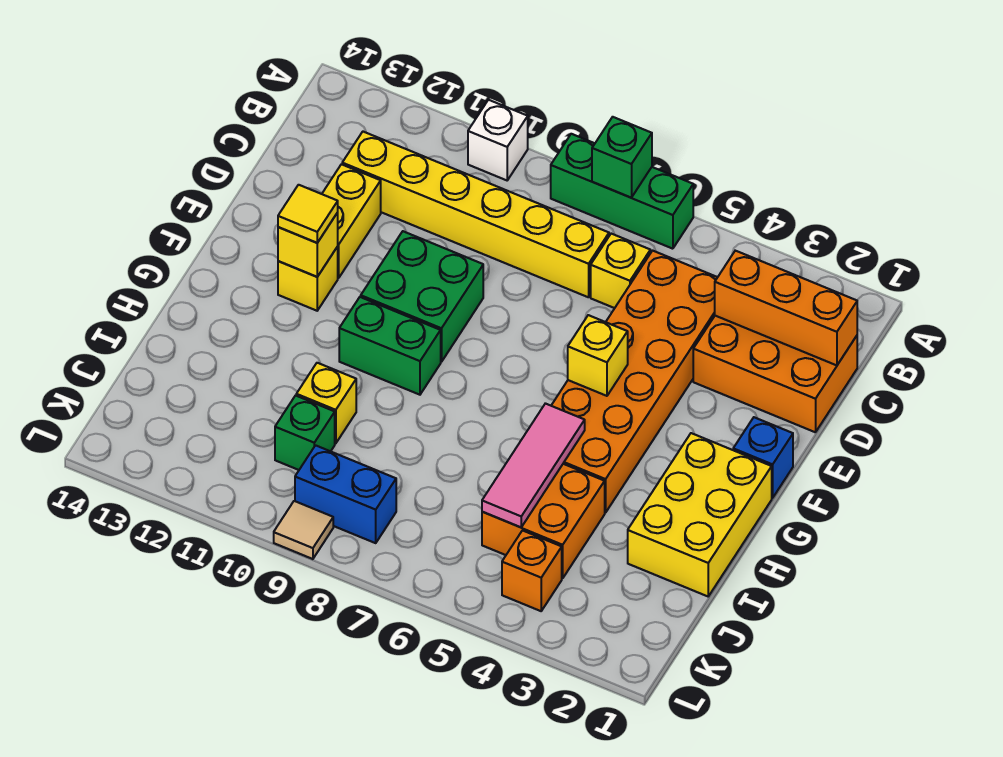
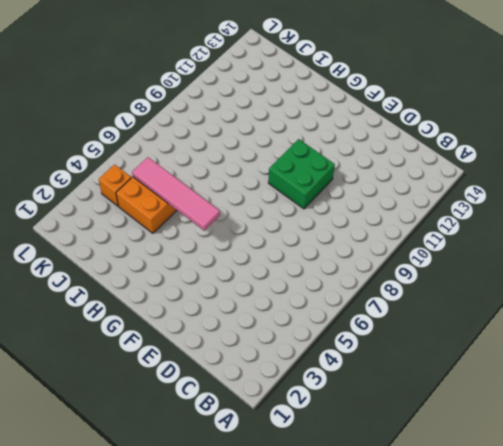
pink tile G5:J5 level 2 -> pink tile H5:J5 level 2
none -> green brick A6:A8 level 1
none -> white brick A10 level 1
none -> orange brick C1:D3 level 1

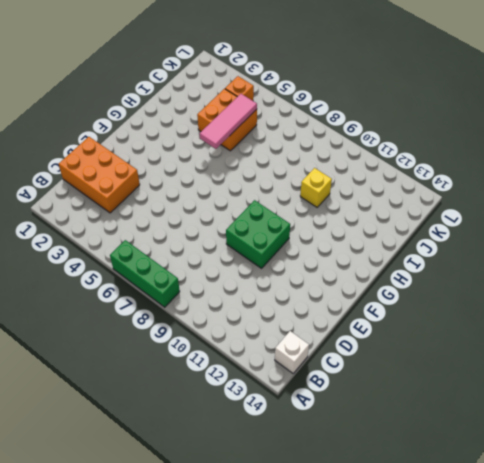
white brick B14 level 1 -> white brick A10 level 1
none -> orange brick C4:H5 level 1
none -> yellow brick C6 level 1
none -> yellow brick C7:C12 level 1

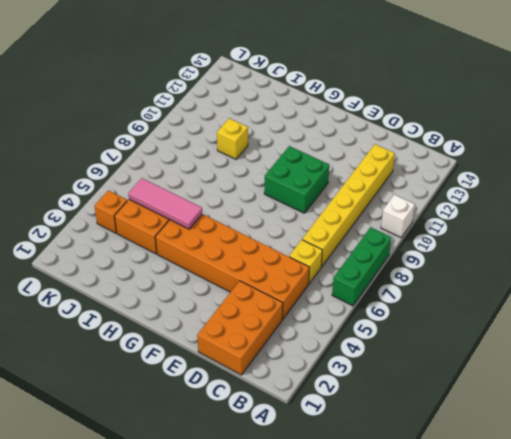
none -> yellow brick D12:E12 level 1
none -> blue brick F1 level 1
none -> yellow brick F12 level 1

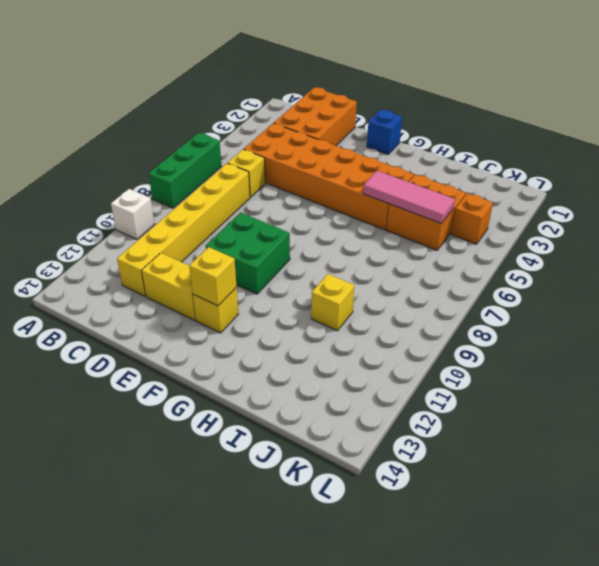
none -> yellow brick G1:I2 level 1
none -> green brick G9:G10 level 1
none -> green brick J10 level 1

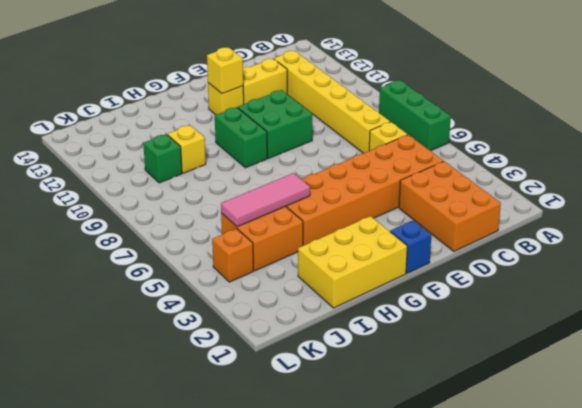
none -> white brick A10 level 1
none -> blue brick K8:K9 level 1
none -> tan tile L9 level 1

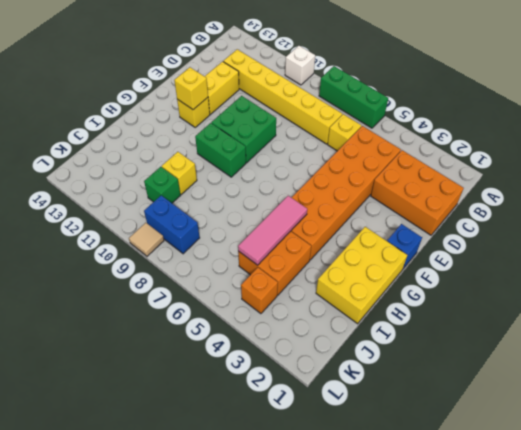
none -> green brick A7 level 2
none -> orange brick C1:C3 level 2
none -> yellow brick F5 level 2

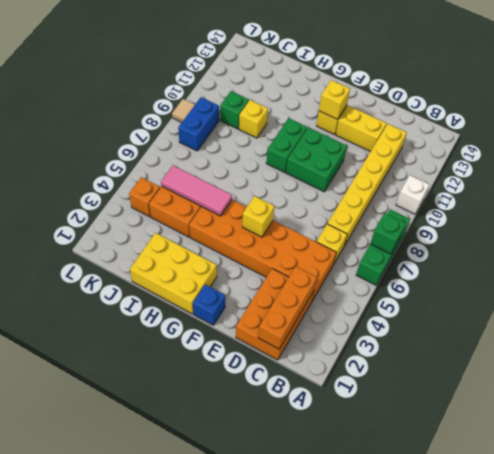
none -> yellow tile F12 level 3

